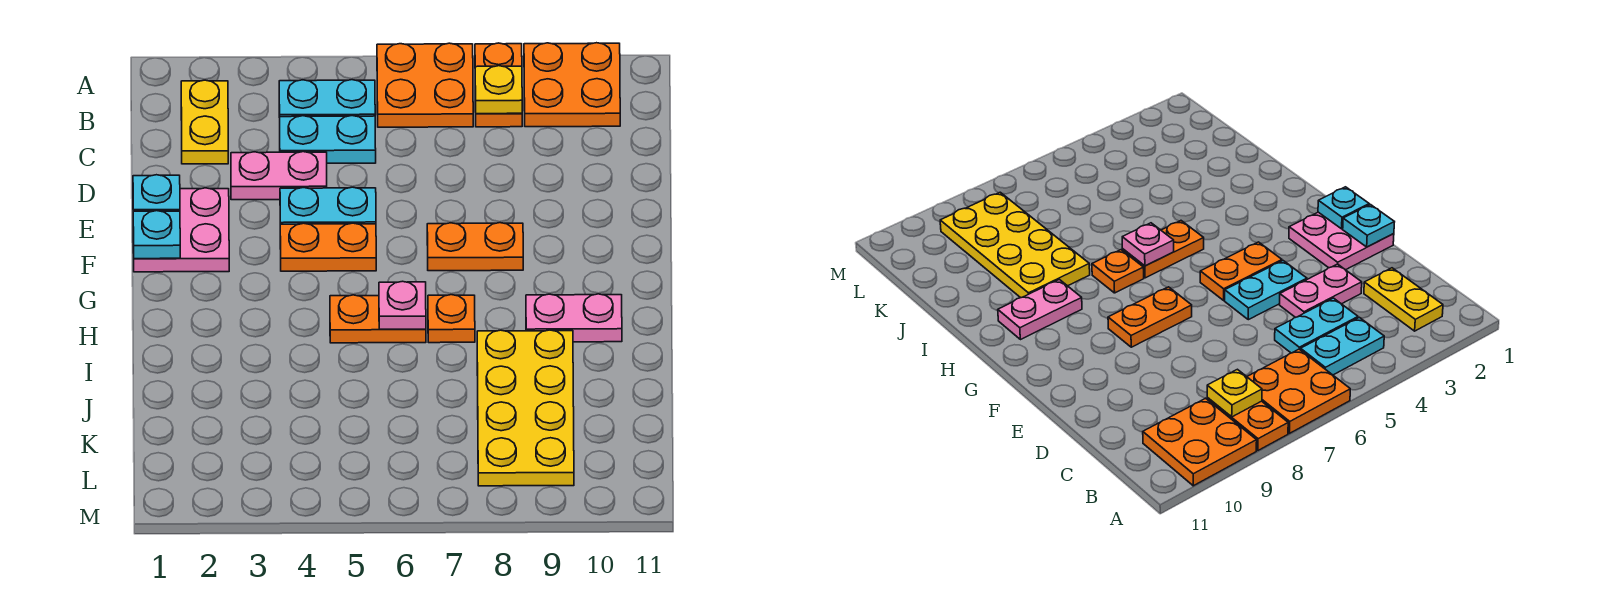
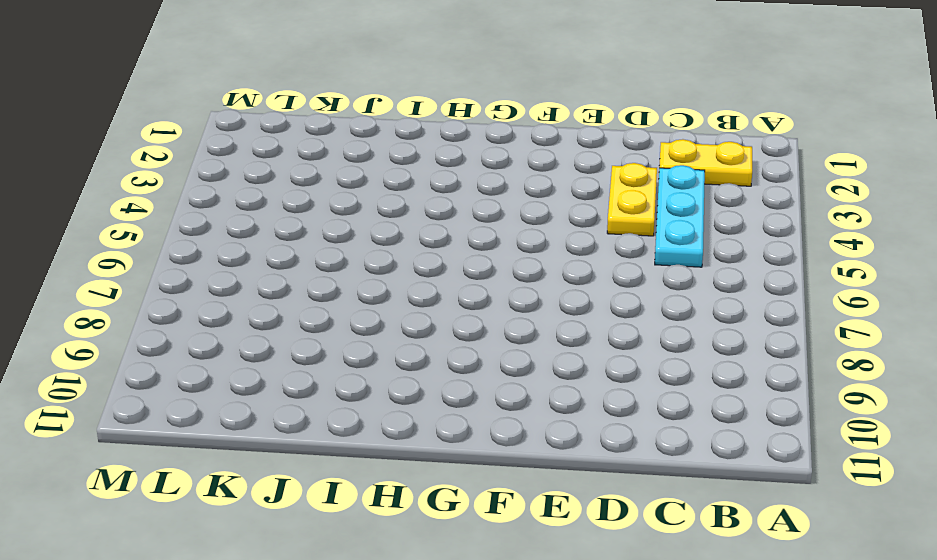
cyan plate C3:C5 level 1 -> cyan plate C4:C5 level 1
yellow plate D3:D4 level 1 -> pink plate D3:D4 level 1
none -> orange plate A6:B7 level 1
none -> orange plate A8:B8 level 1
none -> orange plate A9:B10 level 1

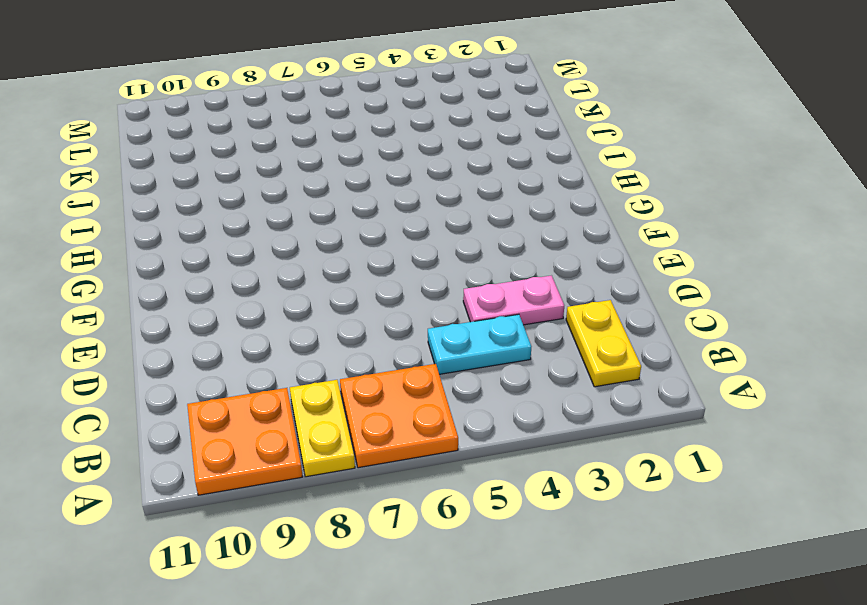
yellow plate A8:B8 level 1 -> orange plate A8:B8 level 1
none -> cyan plate B4:B5 level 1
none -> pink plate E1:F2 level 1
none -> cyan plate E4:E5 level 1

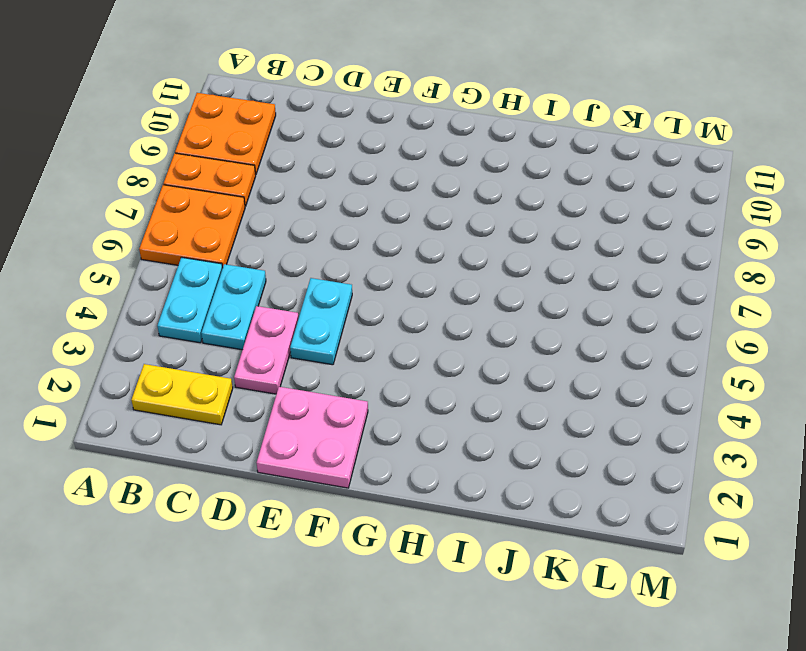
none -> orange plate F4:F5 level 1
none -> orange plate F7:F8 level 1
none -> orange plate H5:H6 level 1

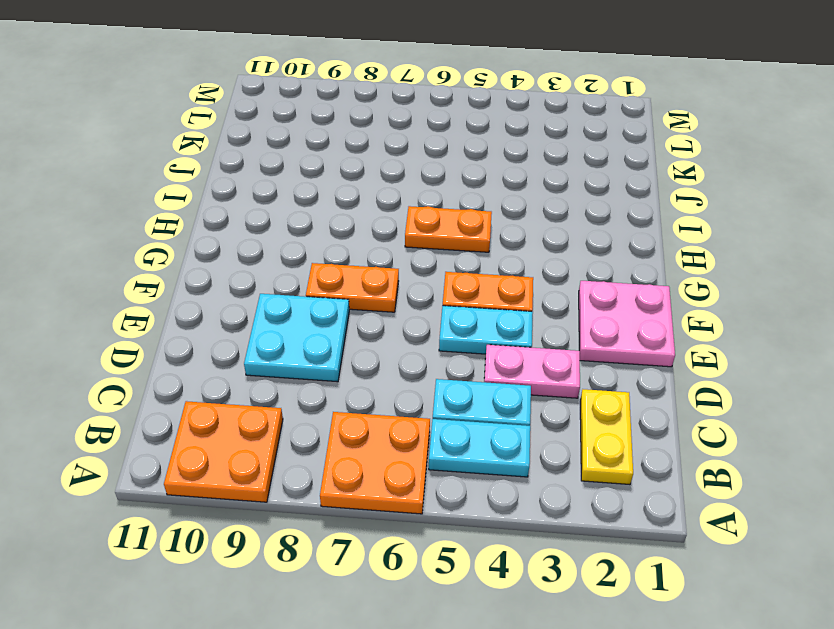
cyan plate D8:E9 level 1 -> none
none -> orange plate A8:B8 level 1
none -> orange plate H7 level 1
none -> pink plate H9:H10 level 1

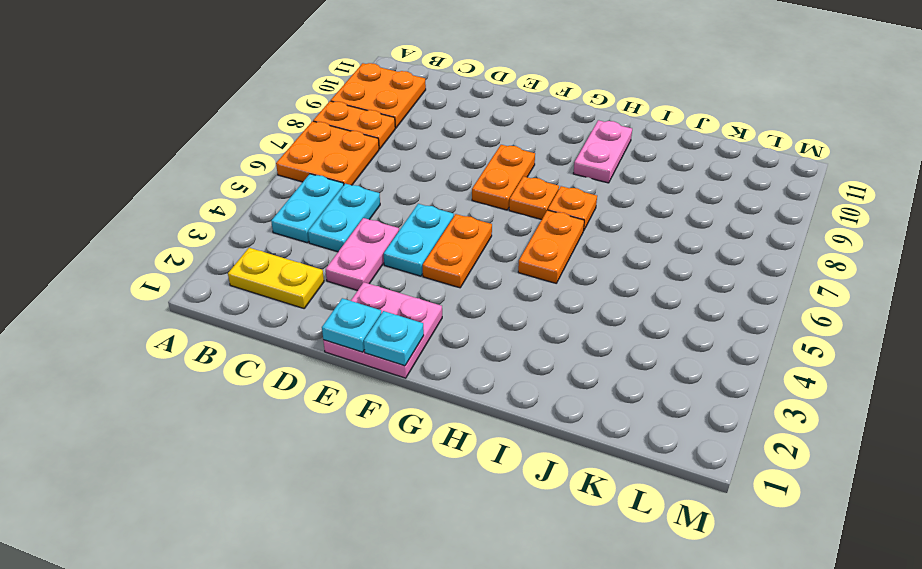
orange plate G7 level 1 -> none
none -> yellow plate I8:L9 level 1
none -> yellow plate B8 level 2
none -> pink plate H6 level 2

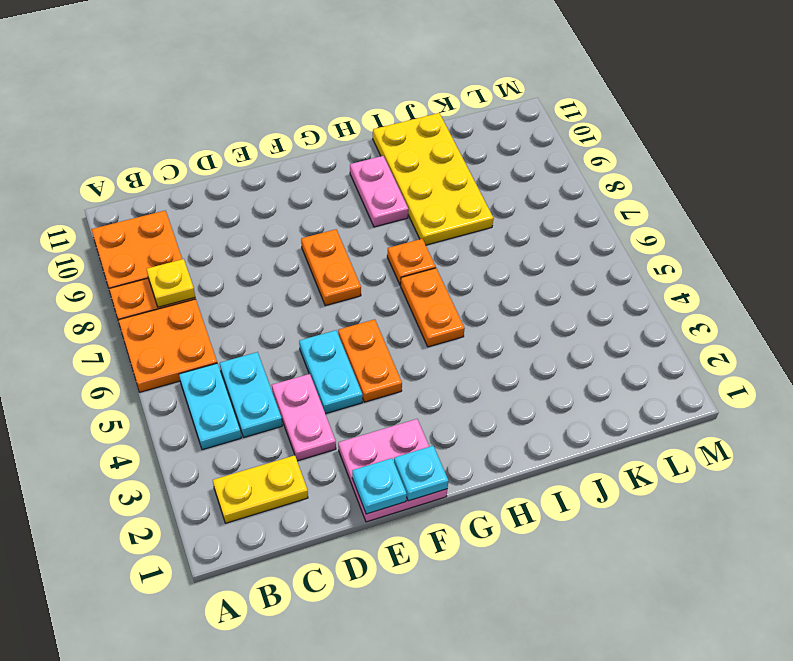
yellow plate I8:J11 level 1 -> yellow plate I8:L9 level 1
none -> pink plate H6 level 2

